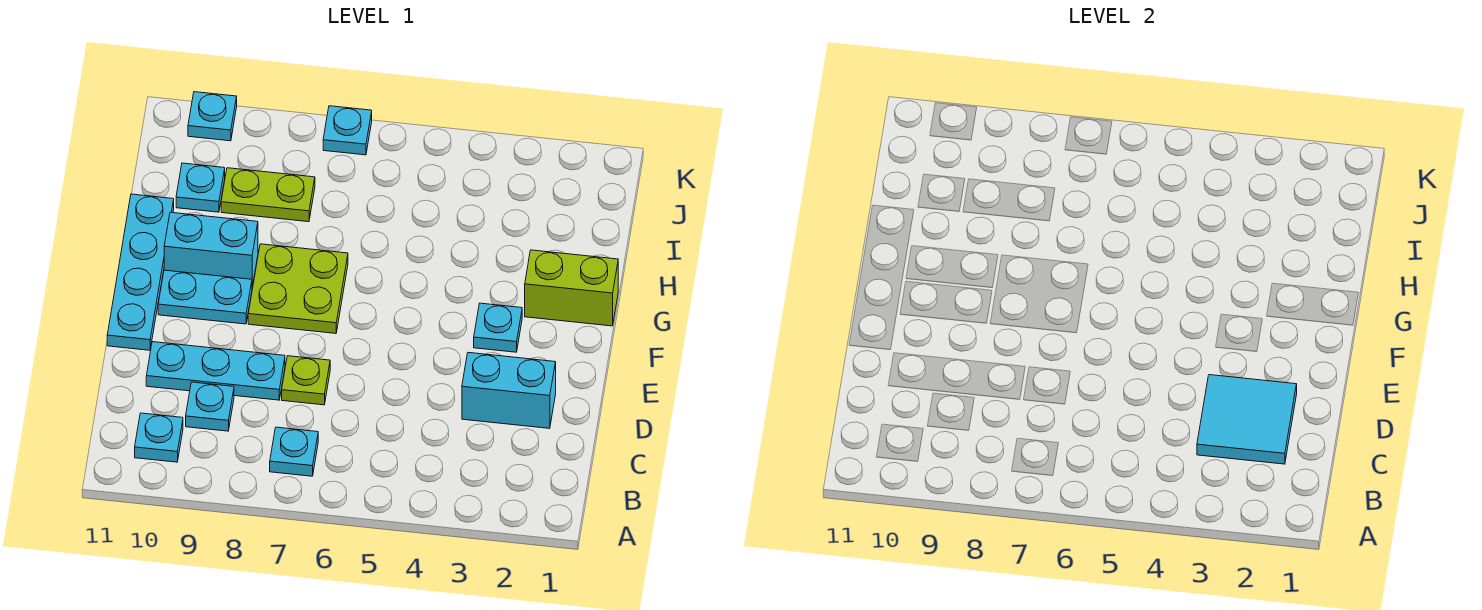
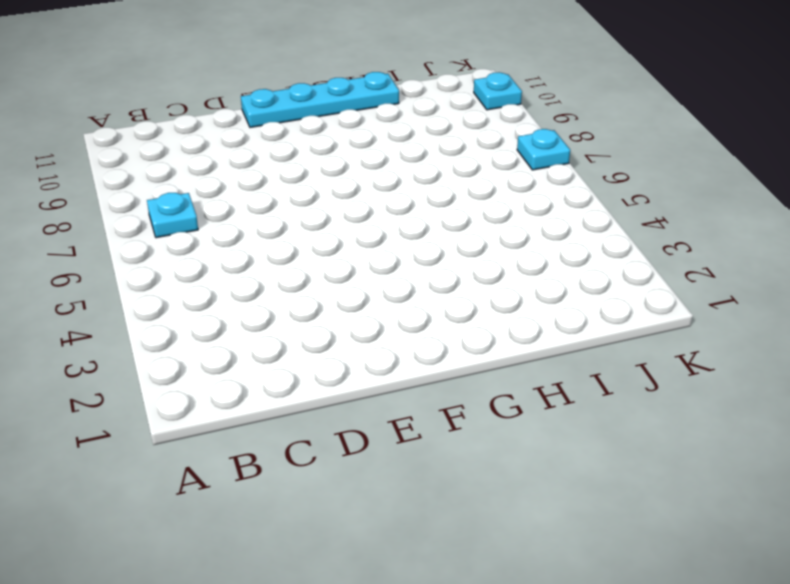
none -> cyan plate B10 level 1
none -> cyan plate C9 level 1
none -> cyan brick D2:D3 level 1

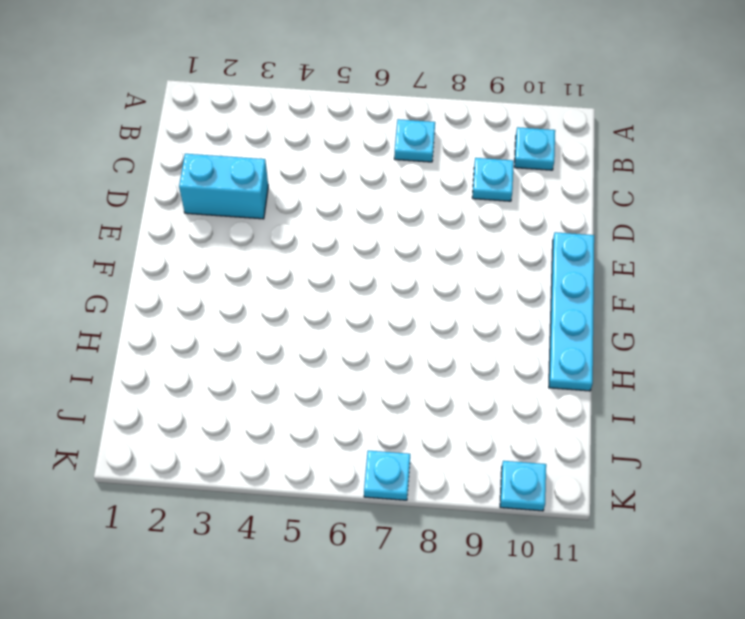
none -> lime plate D7 level 1
none -> cyan plate D8:D10 level 1
none -> cyan plate F3 level 1

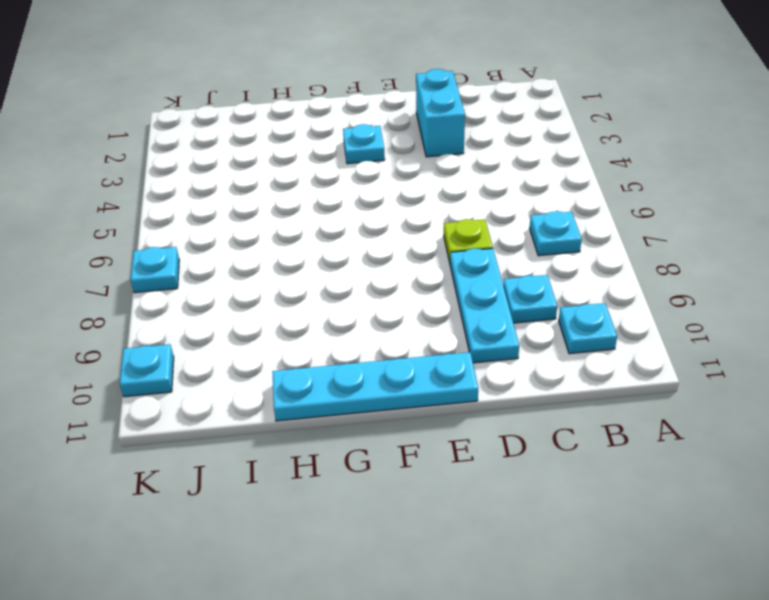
none -> lime plate F7:G8 level 1
none -> cyan plate F9:F10 level 1
none -> lime brick G1:G2 level 1

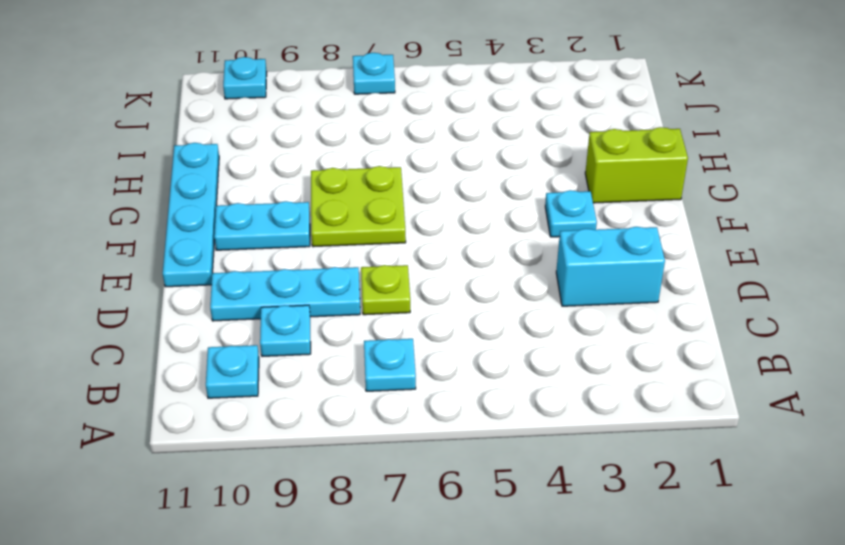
none -> cyan brick G9:G10 level 1
none -> lime plate I8:I9 level 1
none -> cyan plate I10 level 1

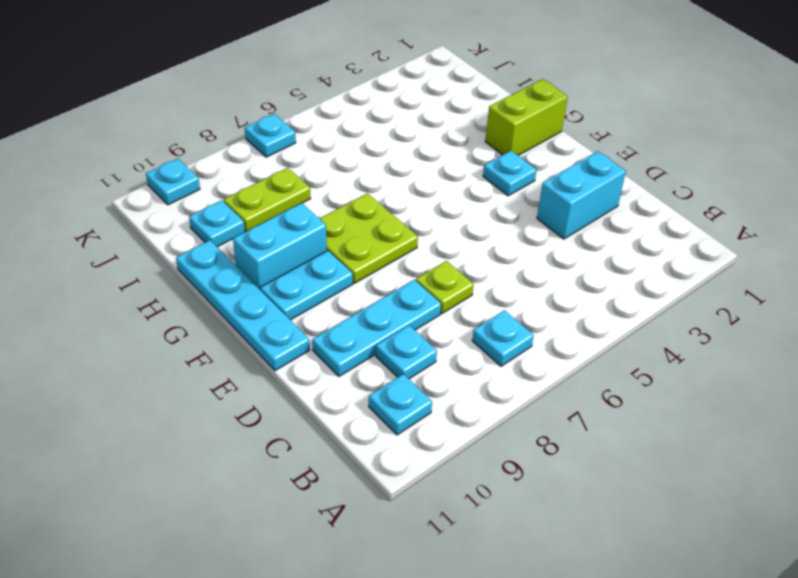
none -> cyan tile C2:D3 level 2

